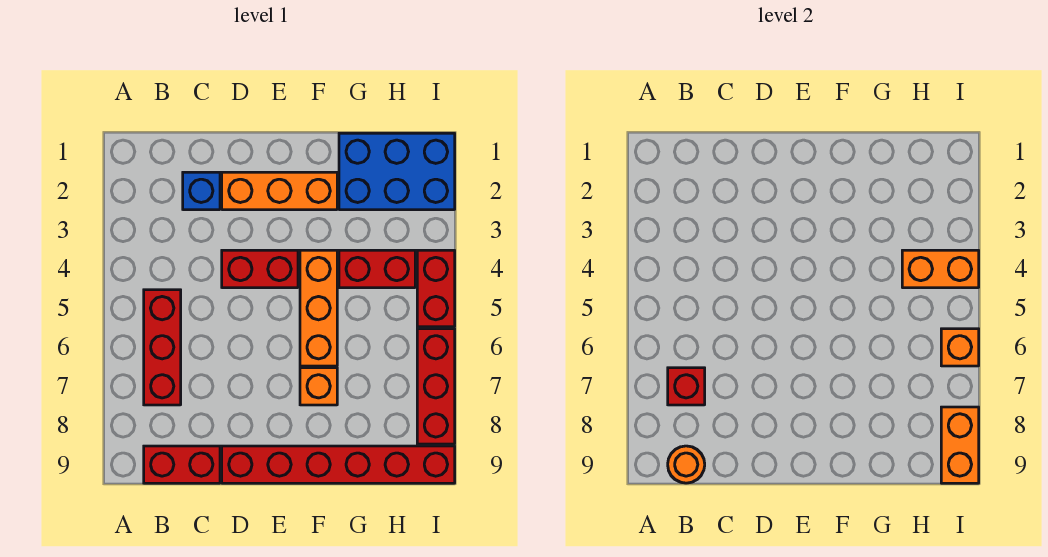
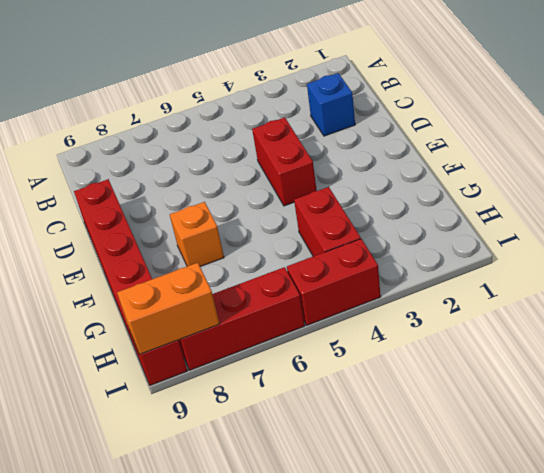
none -> red brick B5:B7 level 1
none -> red brick B9:C9 level 1
none -> orange brick D2:F2 level 1

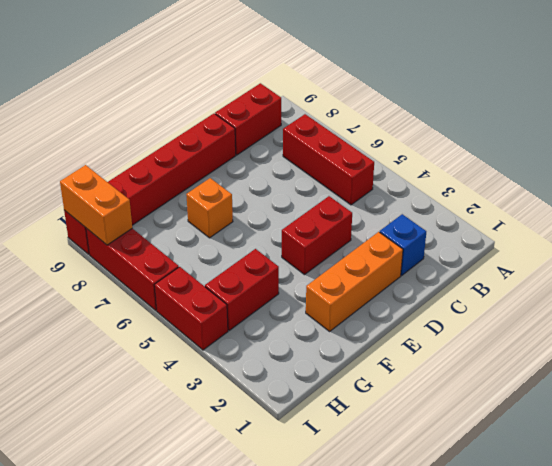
none -> orange brick F4:F6 level 1
none -> blue brick G1:I2 level 1
none -> red brick B7 level 2

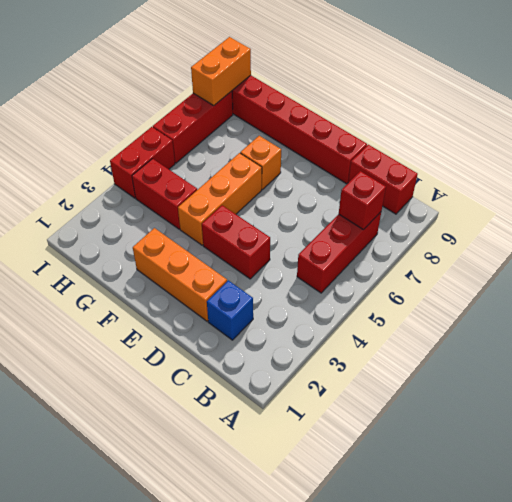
none -> blue brick G1:I2 level 1
none -> orange round brick B9 level 2
none -> orange brick H4:I4 level 2

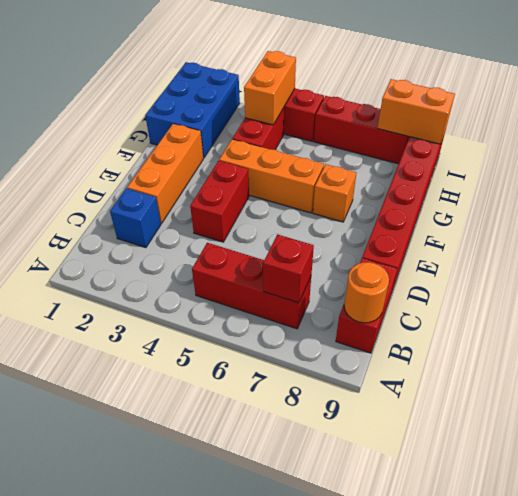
none -> orange brick I6 level 2

